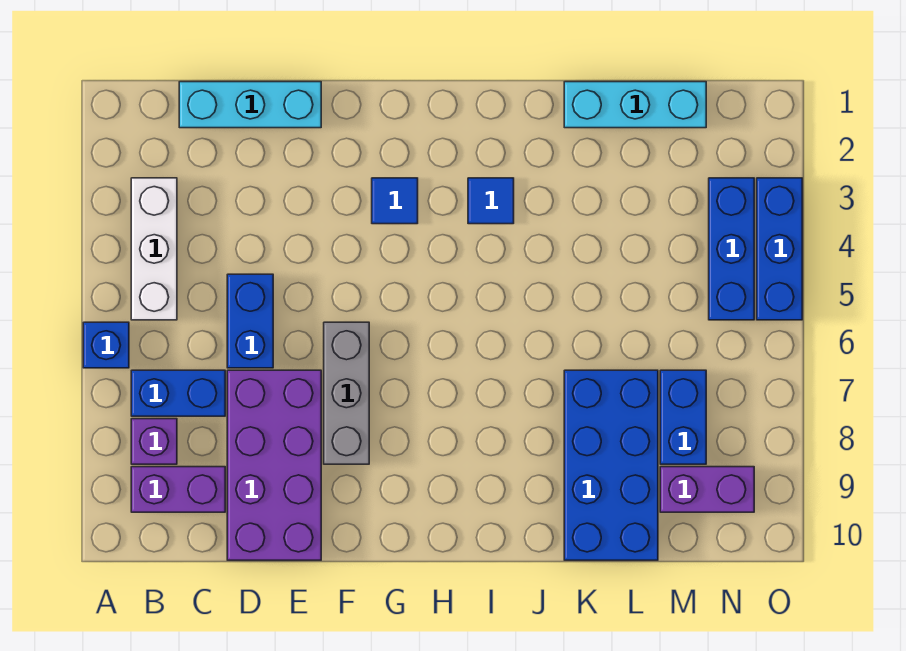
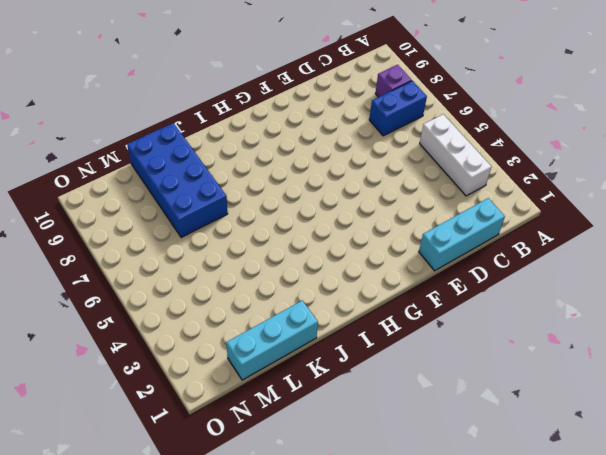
none -> blue brick A6 level 1
none -> purple brick B9:C9 level 1
none -> blue brick D5:D6 level 1

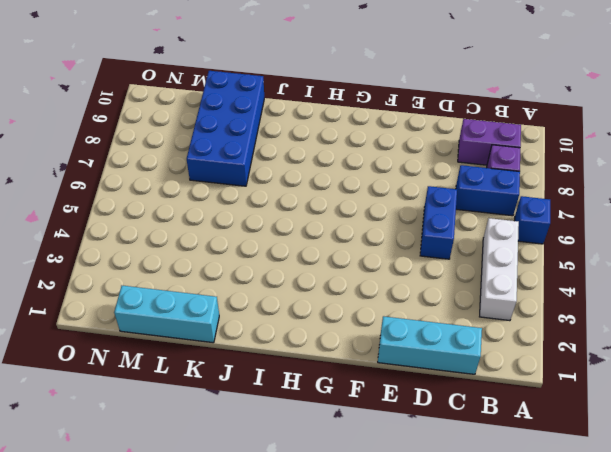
none -> purple brick D7:E10 level 1
none -> grey brick F6:F8 level 1
none -> blue tile G3 level 1

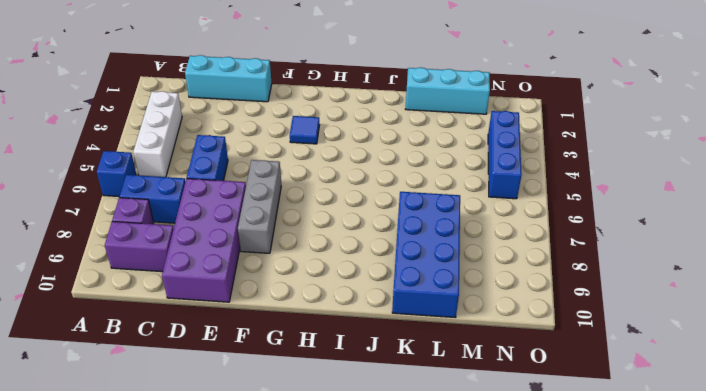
none -> blue tile I3 level 1
none -> blue brick M7:M8 level 1
none -> purple brick M9:N9 level 1

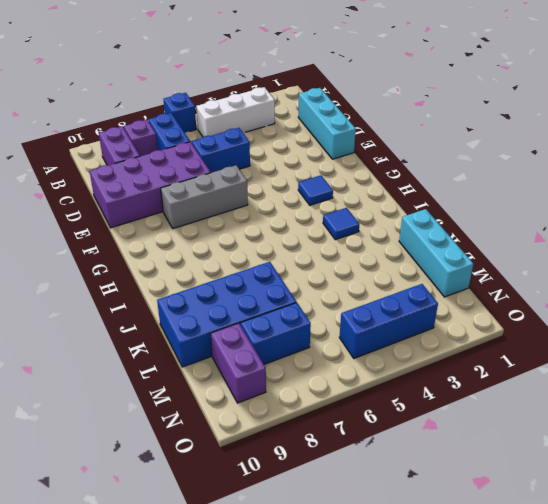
none -> blue brick O3:O5 level 1

